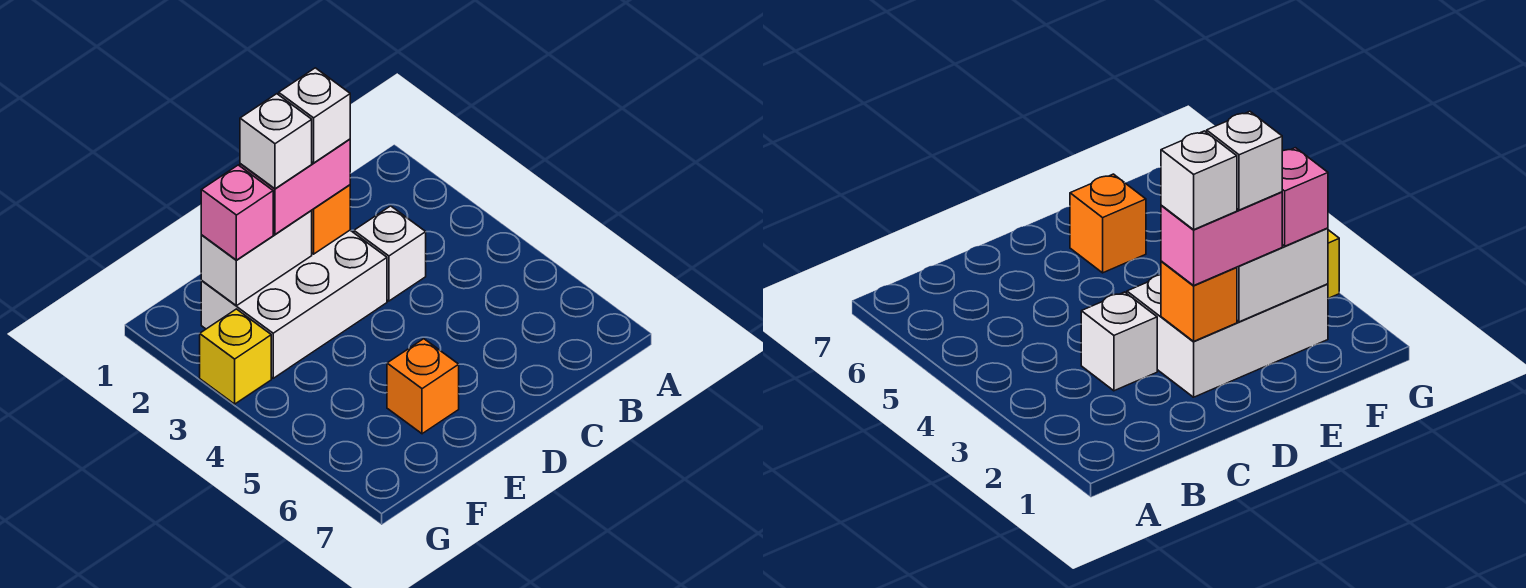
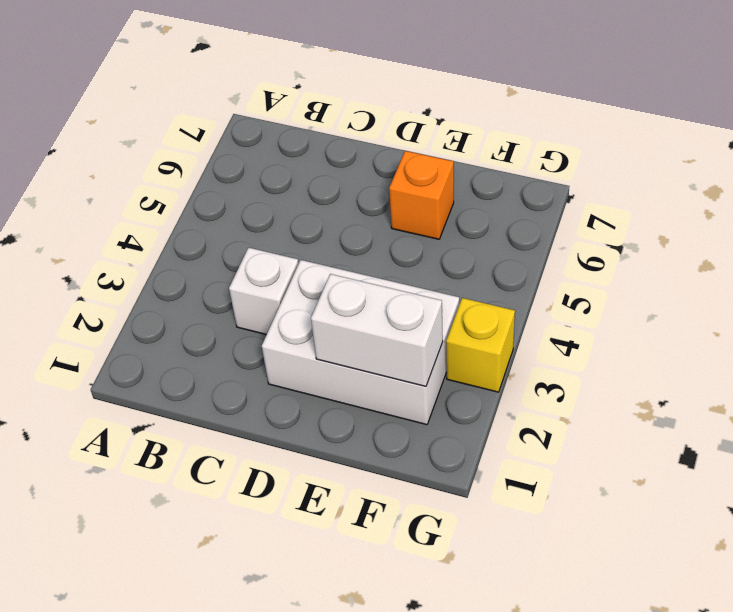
none -> orange brick D2 level 2
none -> pink brick D2:E2 level 3

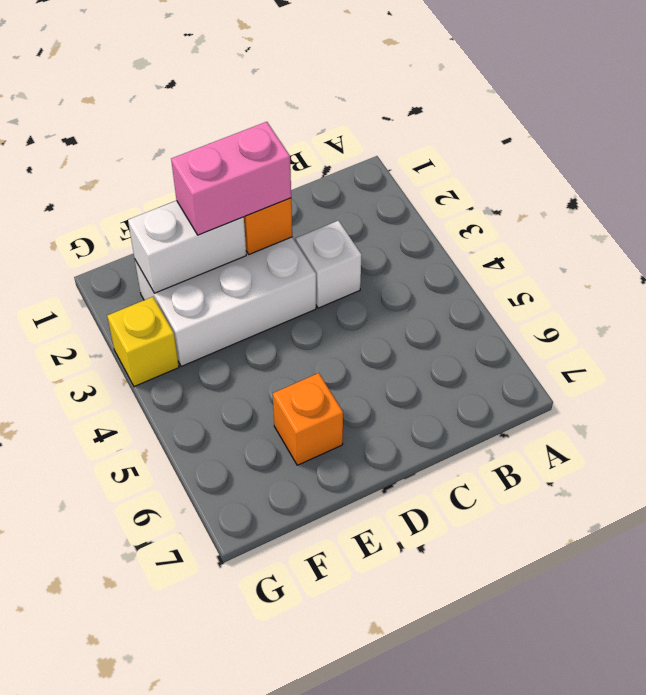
none -> pink brick F2 level 3
none -> white brick D2 level 4

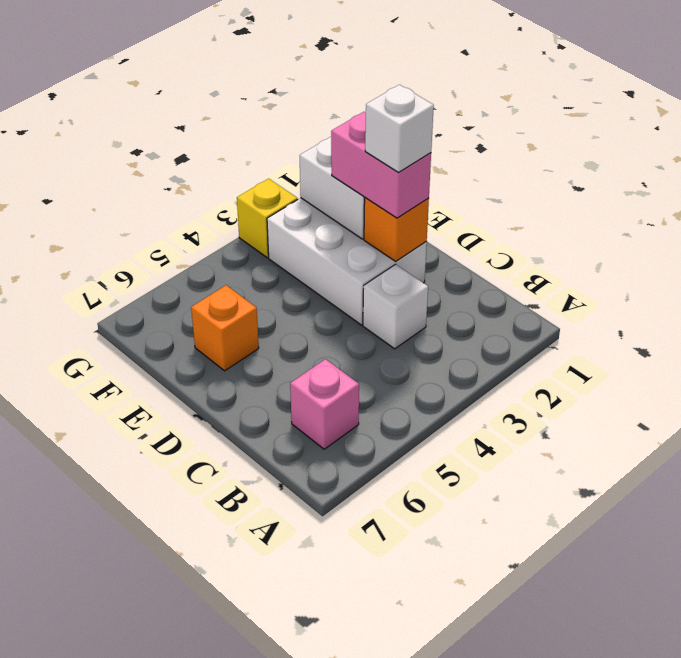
pink brick B6 level 1 -> pink brick F2 level 3
none -> white brick E2 level 4

